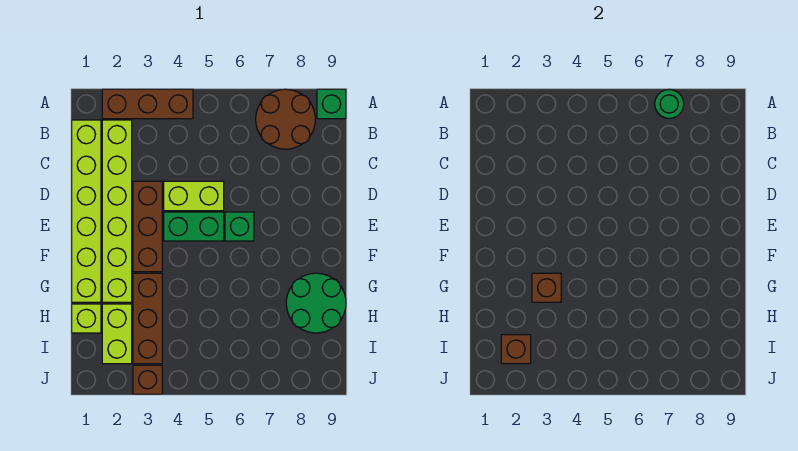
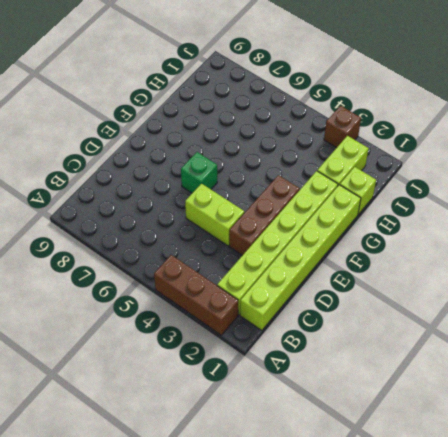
none -> brown round brick A7:B8 level 1
none -> green brick A9 level 1
none -> green brick E4:E5 level 1

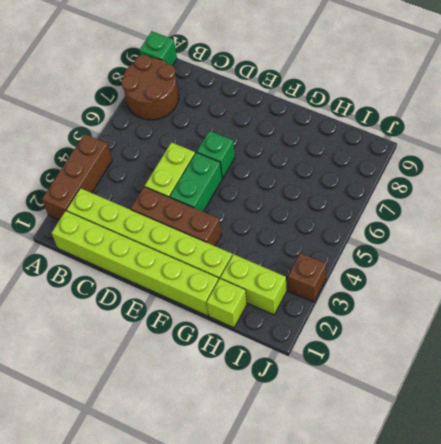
none -> brown brick G3:I3 level 1
none -> green round brick G8:H9 level 1
none -> green round brick A7 level 2

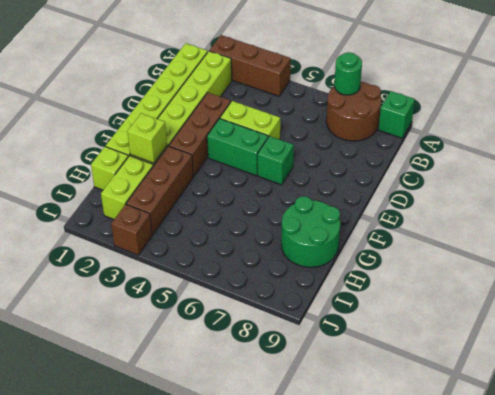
lime brick G2 level 2 -> none
none -> brown brick G3 level 2
none -> brown brick I2 level 2

